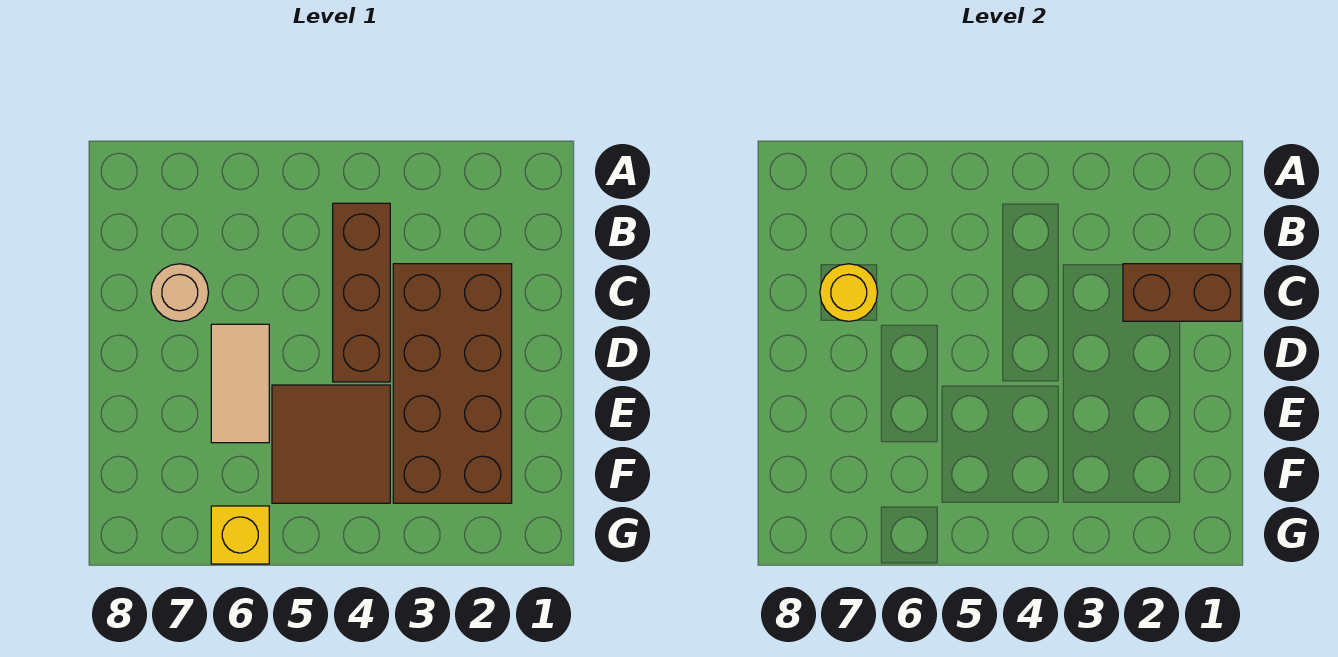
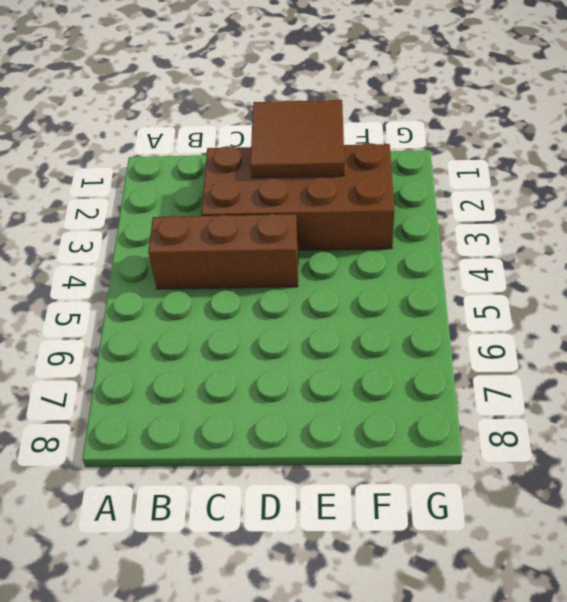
brown tile D1:E2 level 2 -> brown tile E4:F5 level 1
none -> tan round brick C7 level 1
none -> tan tile D6:E6 level 1

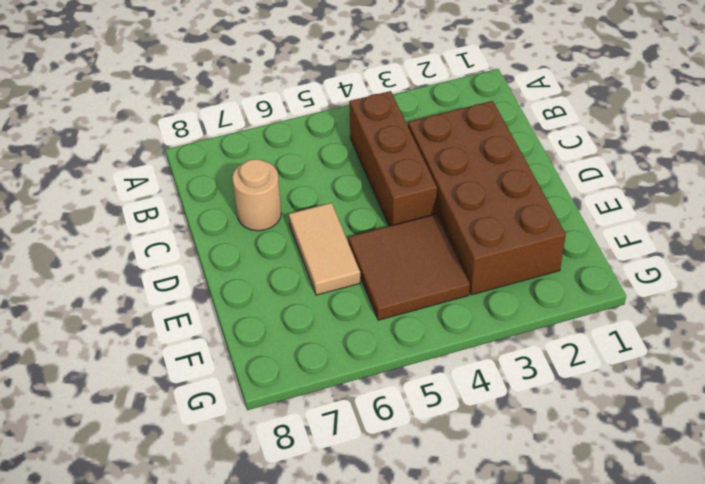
none -> yellow brick G6 level 1
none -> brown brick C1:C2 level 2

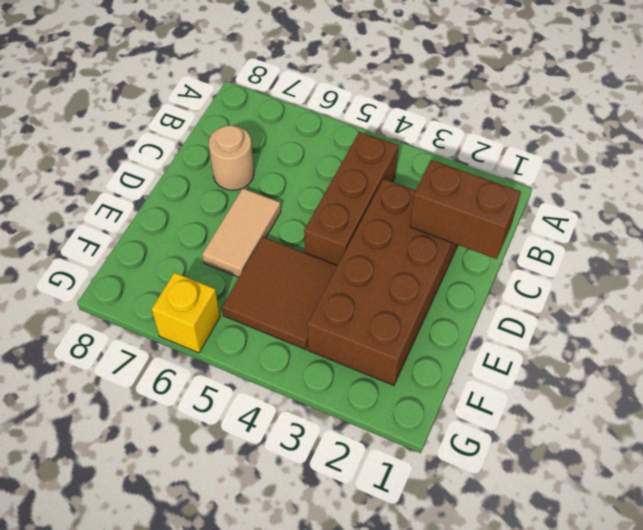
none -> yellow round brick C7 level 2

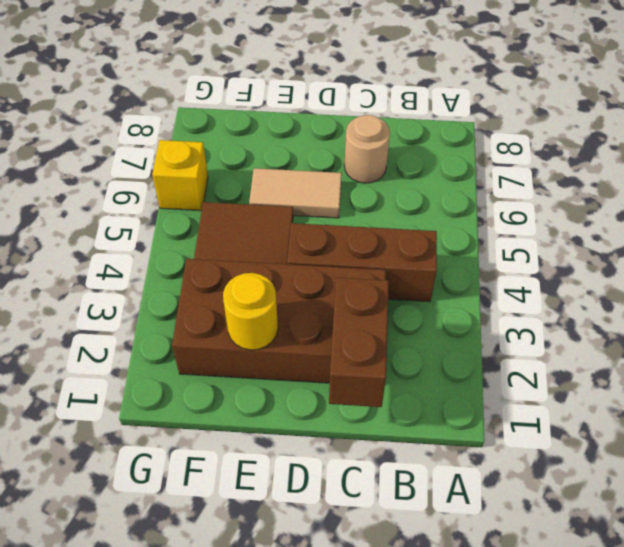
yellow round brick E2 level 2 -> yellow round brick C7 level 2

